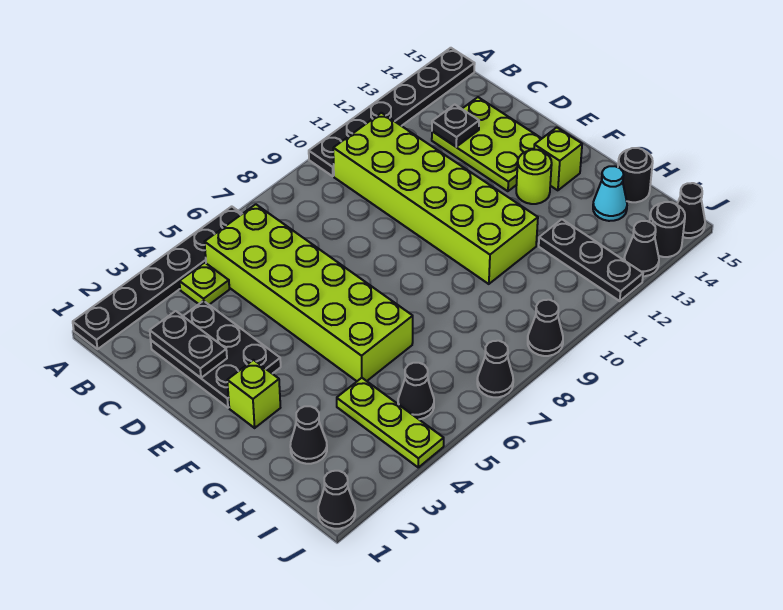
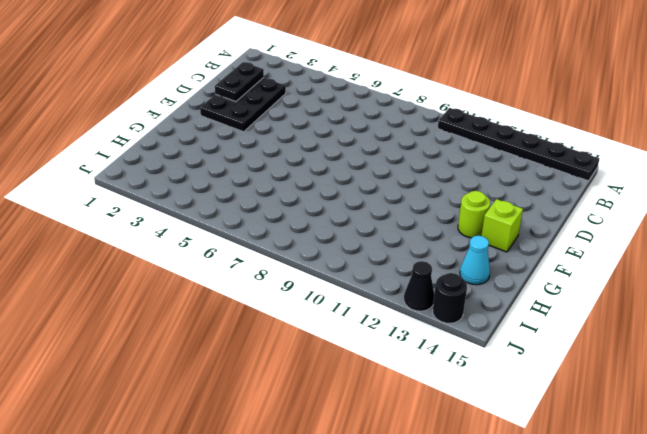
none -> black plate A1:A6 level 1
none -> lime plate B4 level 1
none -> lime brick B5:G6 level 1

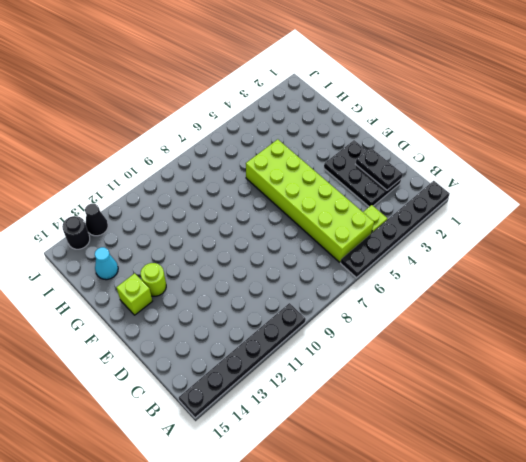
none -> lime brick B10:G11 level 1
none -> lime plate C13:E14 level 1
none -> lime brick F2 level 1

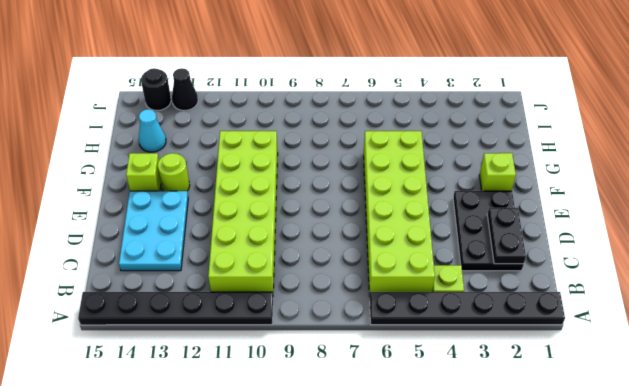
cyan plate C13:E14 level 1 -> lime plate C13:E14 level 1
none -> black cone H2 level 1
none -> lime plate H4:J4 level 1
none -> black plate H12:J12 level 1

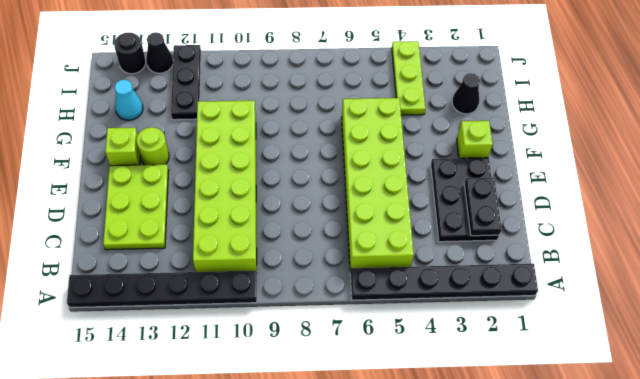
none -> lime plate B4 level 1
none -> black round brick H15 level 1
none -> black cone I5 level 1

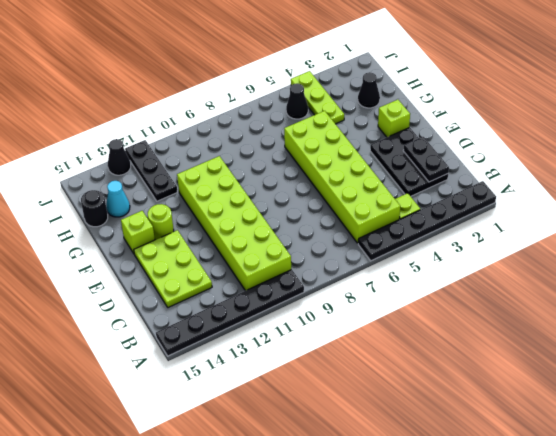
none -> black cone J1 level 1
none -> black cone J7 level 1
none -> black cone J9 level 1

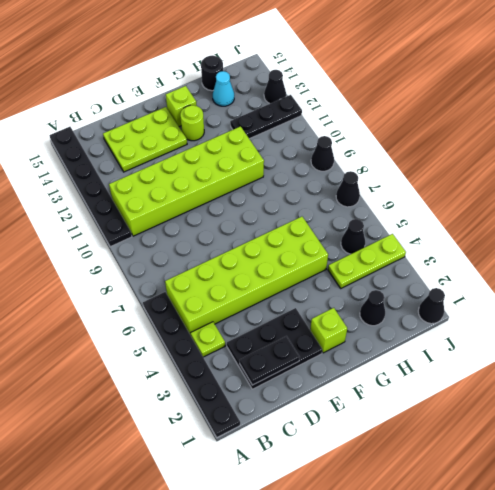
none -> black round brick J14 level 1
none -> black cone J15 level 1
none -> black plate C13 level 2

